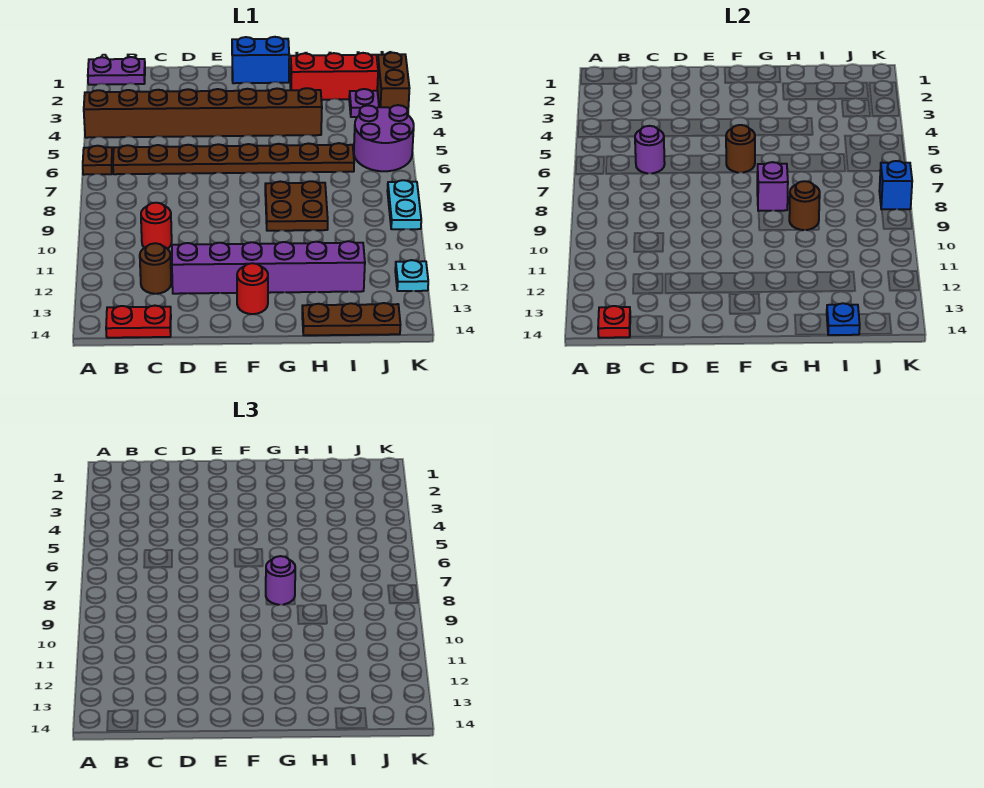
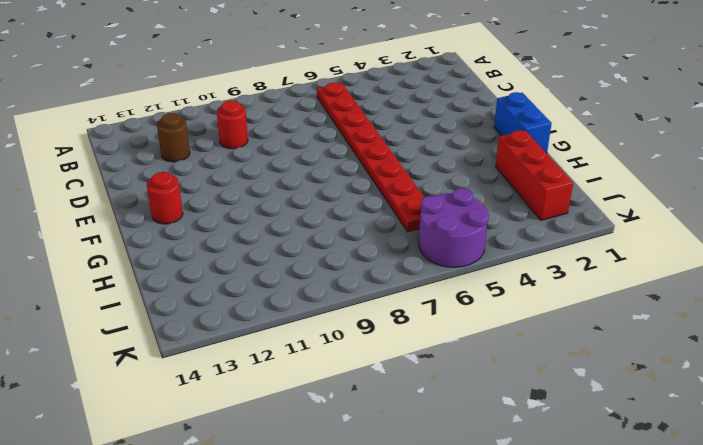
red plate B6:I6 level 1 -> brown plate B6:I6 level 1
none -> purple plate A1:B1 level 1
none -> brown brick A4:H4 level 1
none -> brown plate A6 level 1

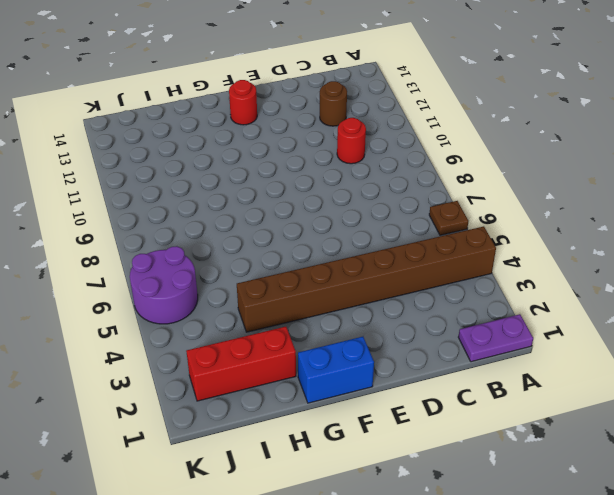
none -> brown plate B6:I6 level 1
none -> red plate B14:C14 level 1
none -> purple brick D12:I12 level 1

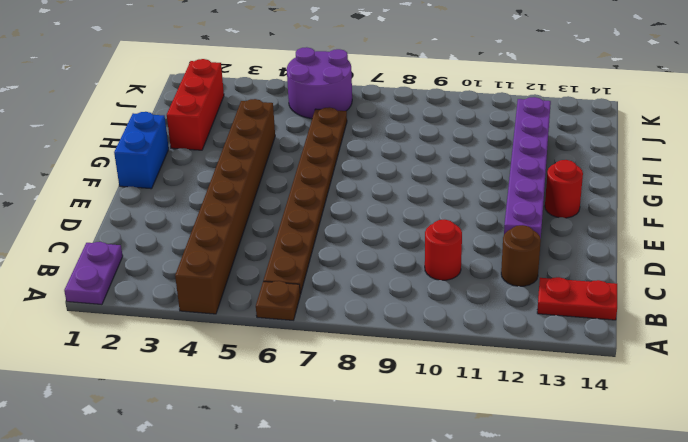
red plate B13:B14 level 1 -> red plate B14:C14 level 1
none -> brown plate G8:H9 level 1
none -> brown plate H14:J14 level 1
none -> purple plate J3 level 1

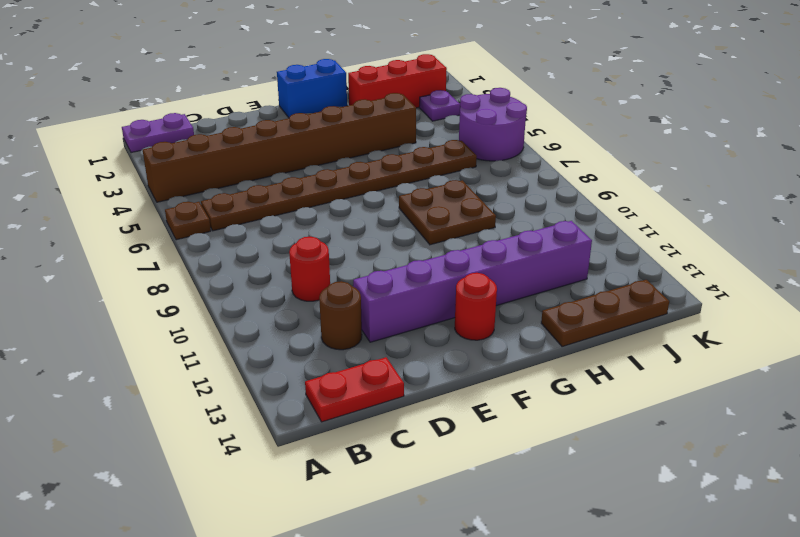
none -> brown brick K2:K3 level 1
none -> cyan plate K8:K9 level 1
none -> cyan plate K12 level 1

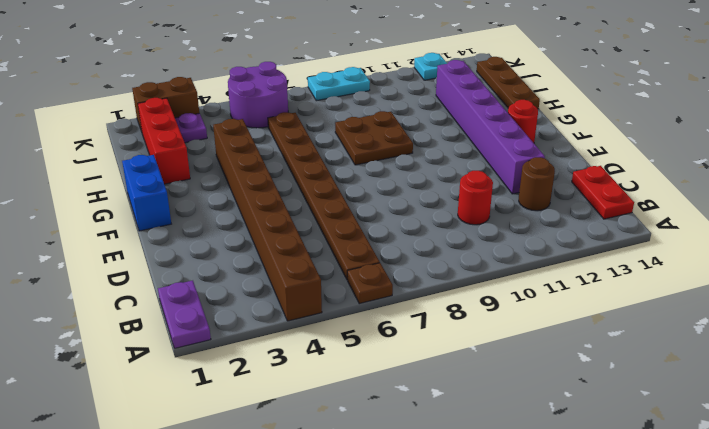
none -> red plate B14 level 2
none -> purple round brick C6 level 2
none -> brown round brick F6 level 2

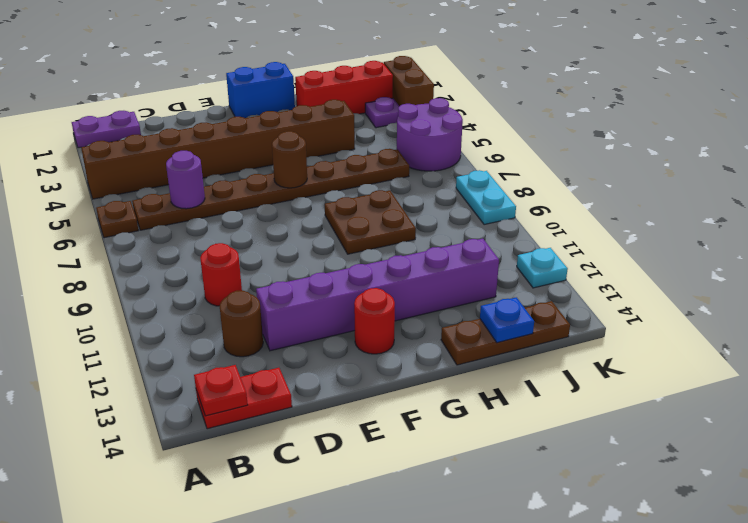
none -> purple brick G8 level 2
none -> brown round brick H9 level 2
none -> blue brick K8 level 2

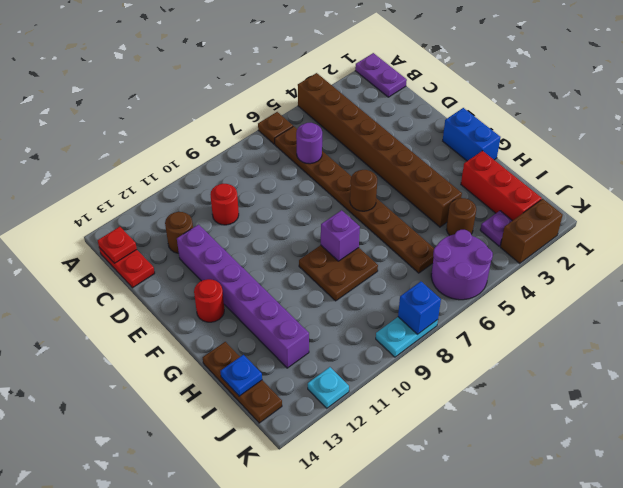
brown round brick I4 level 1 -> brown round brick H9 level 2
none -> purple round brick G8 level 3

